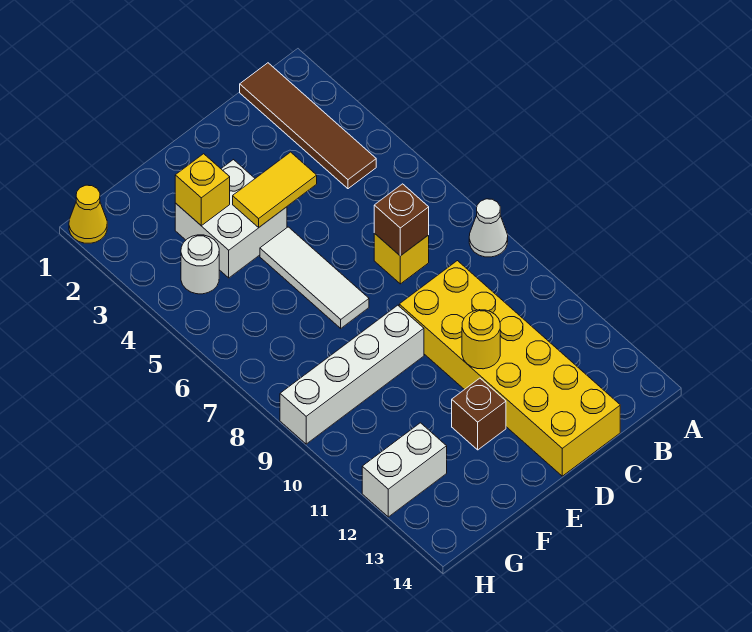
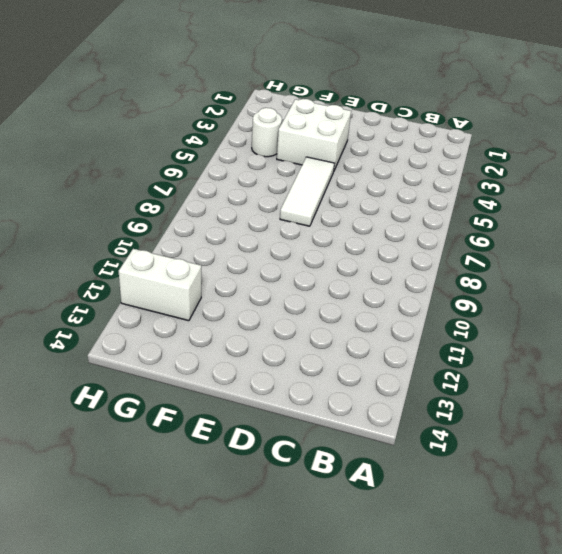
none -> white cone A8 level 1
none -> brown tile B1:B4 level 1
none -> yellow brick C7 level 1

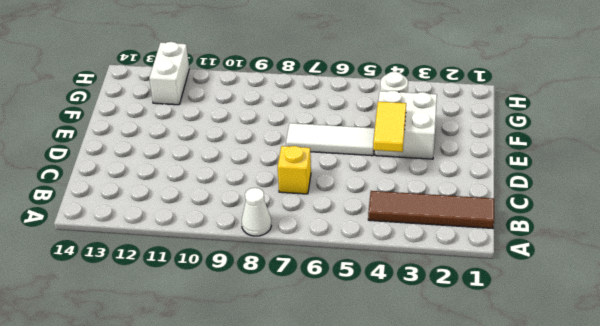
none -> yellow brick C9:D14 level 1
none -> white brick E9:H9 level 1
none -> brown brick E12 level 1

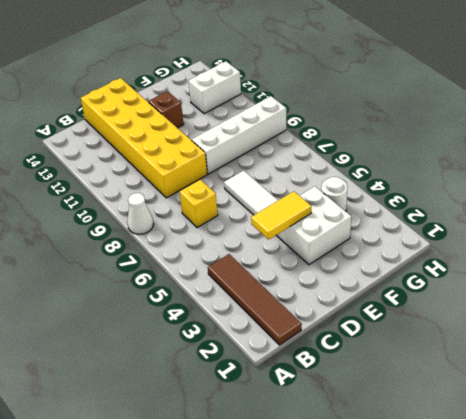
none -> yellow cone H1 level 1
none -> brown brick C7 level 2
none -> yellow round brick D11 level 2

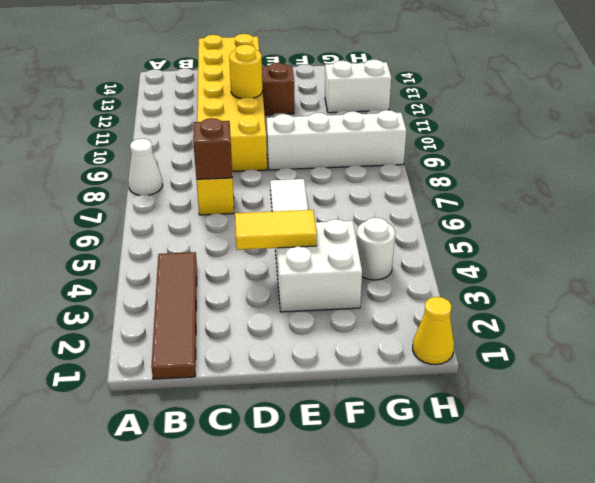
none -> yellow brick F3 level 2

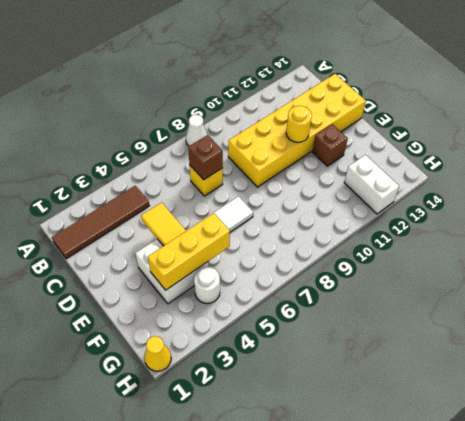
yellow brick F3:F5 level 2 -> yellow brick F3 level 2
none -> white brick E9:H9 level 1

